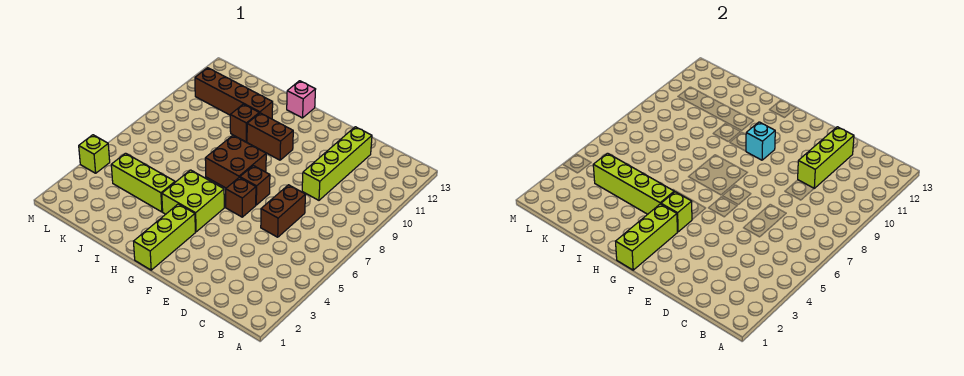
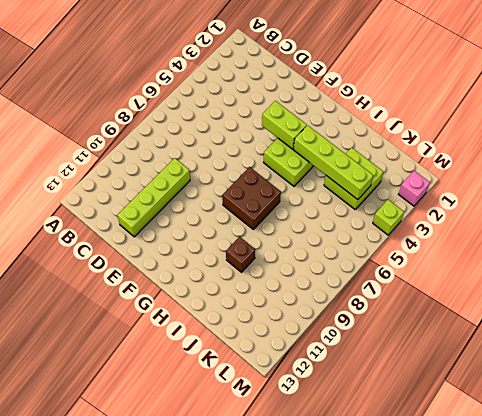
lime brick F4:G4 level 2 -> lime brick G4 level 2
lime brick J3:K4 level 1 -> lime brick I4:K4 level 1
pink brick M2 level 1 -> pink brick H13 level 1
none -> brown brick D6:D7 level 1
none -> brown brick F6 level 1
none -> brown brick F7 level 1

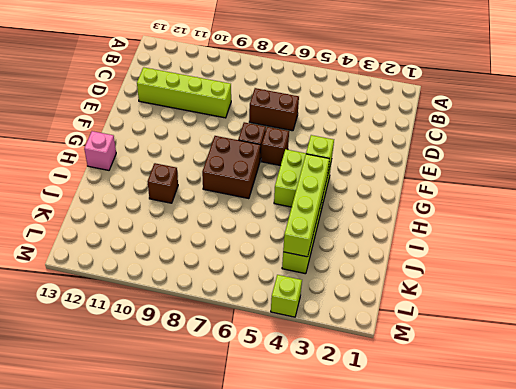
none -> lime brick G1:G3 level 1
none -> brown brick G10:H10 level 1
none -> brown brick I11:L11 level 1

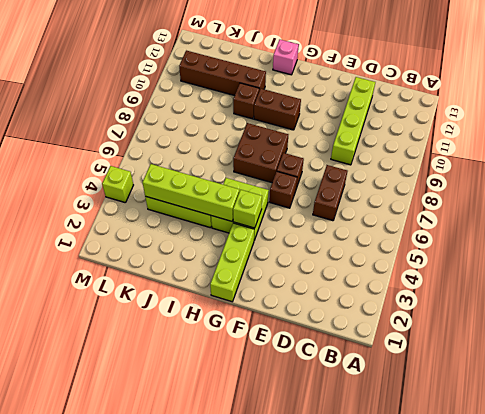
none -> lime brick D10:D12 level 2
none -> lime brick G1:G3 level 2
none -> cyan brick G10 level 2

